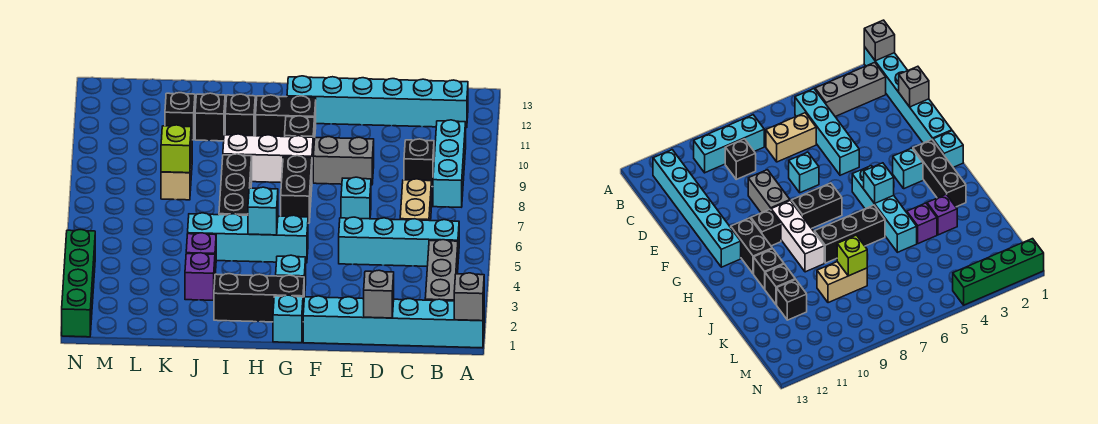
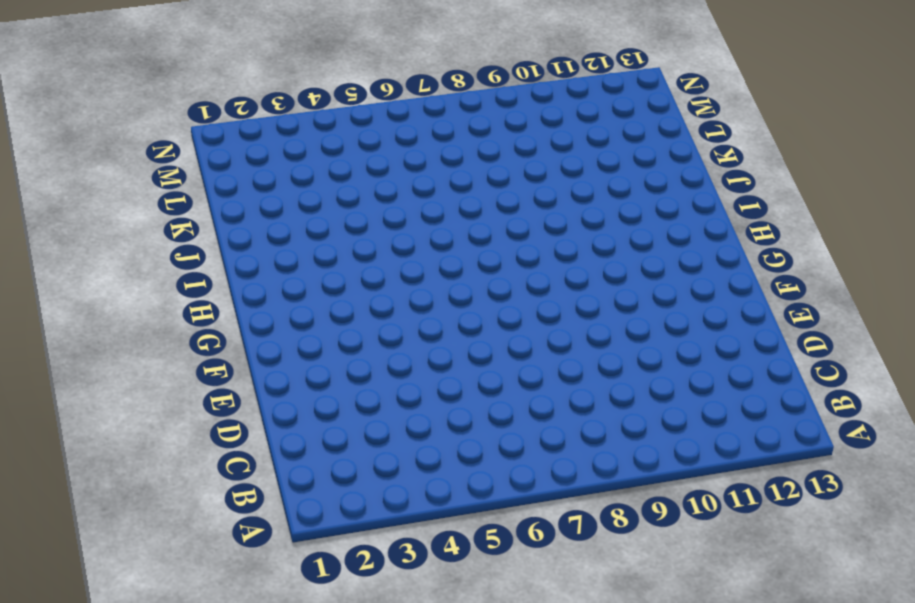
none -> cyan brick A1:F1 level 1
none -> grey brick B2:B4 level 1
none -> cyan brick B5:E5 level 1

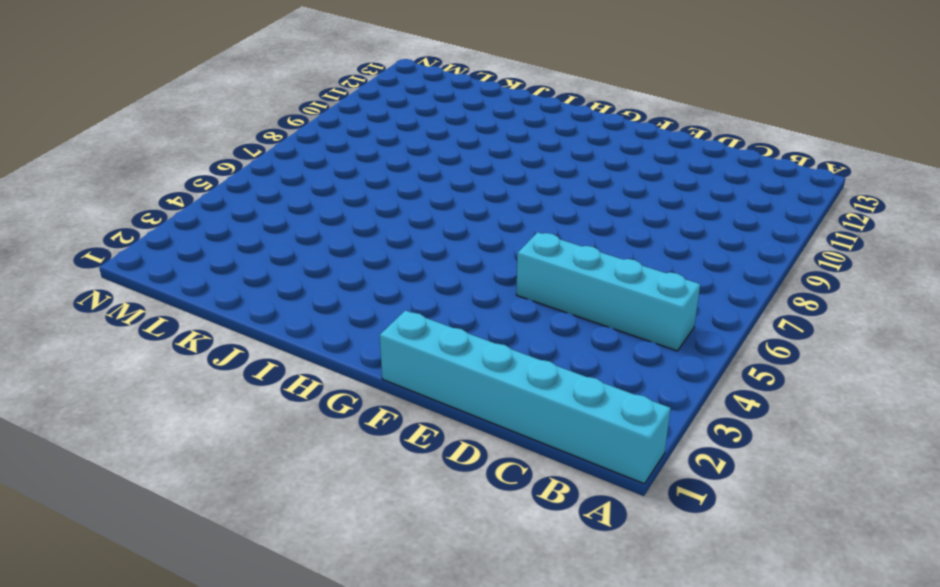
none -> grey brick B2:B4 level 1
none -> cyan brick B8:B10 level 1
none -> cyan brick B12:G12 level 1

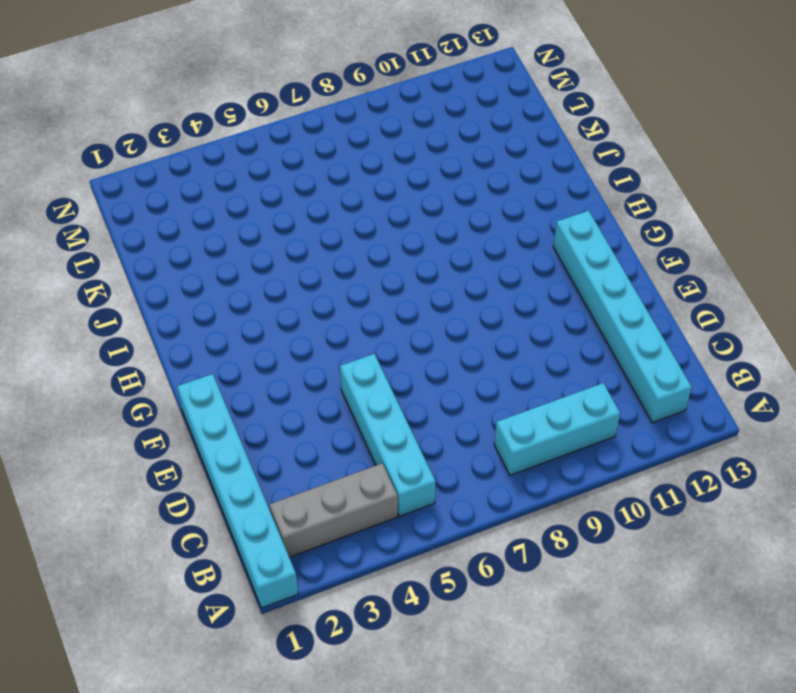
none -> tan brick C6:C7 level 1
none -> black brick C9 level 1
none -> cyan brick E7 level 1

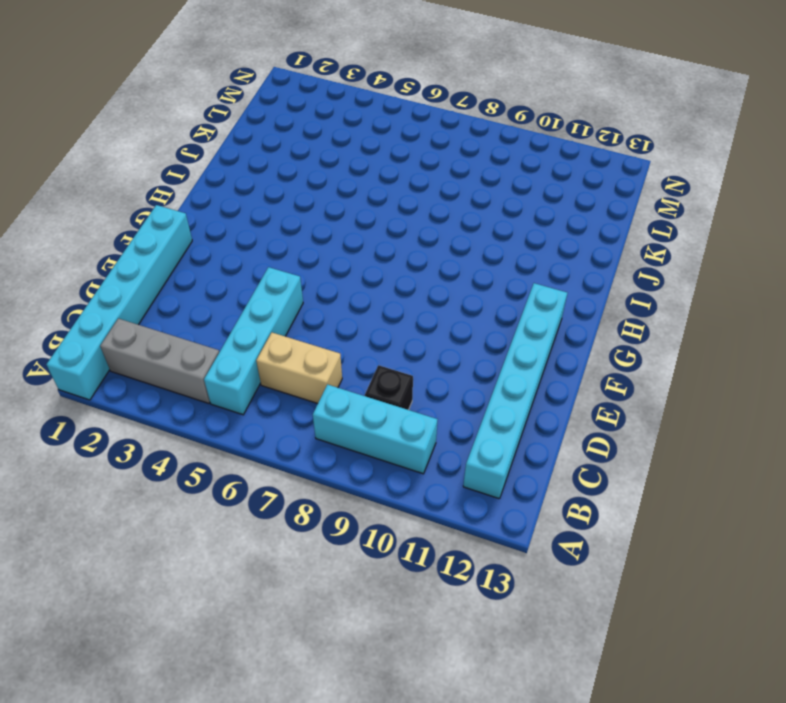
none -> cyan brick E7 level 1
none -> grey brick E9:F9 level 1
none -> cyan brick G1 level 1

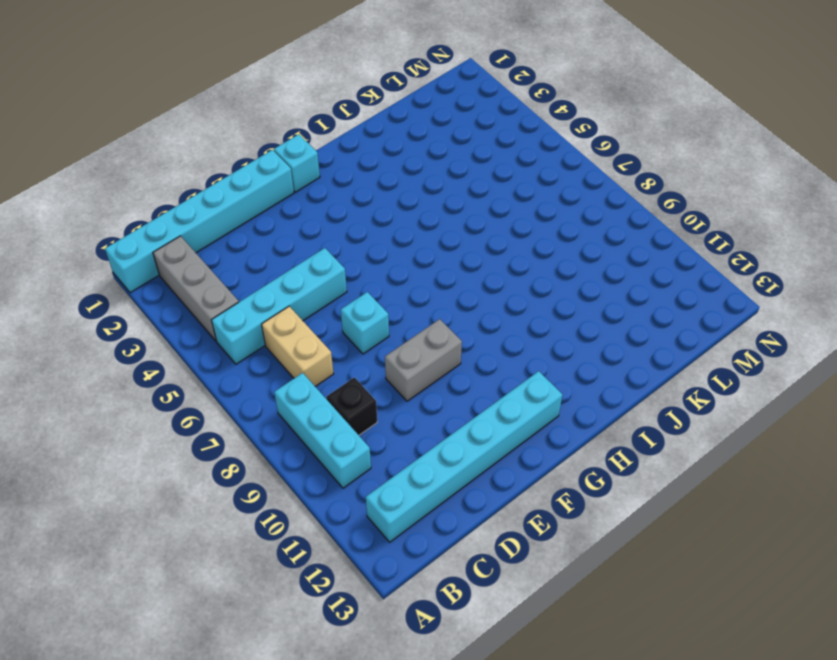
none -> black brick G2:I2 level 1
none -> cyan brick G3 level 1
none -> cyan brick G5:J5 level 1

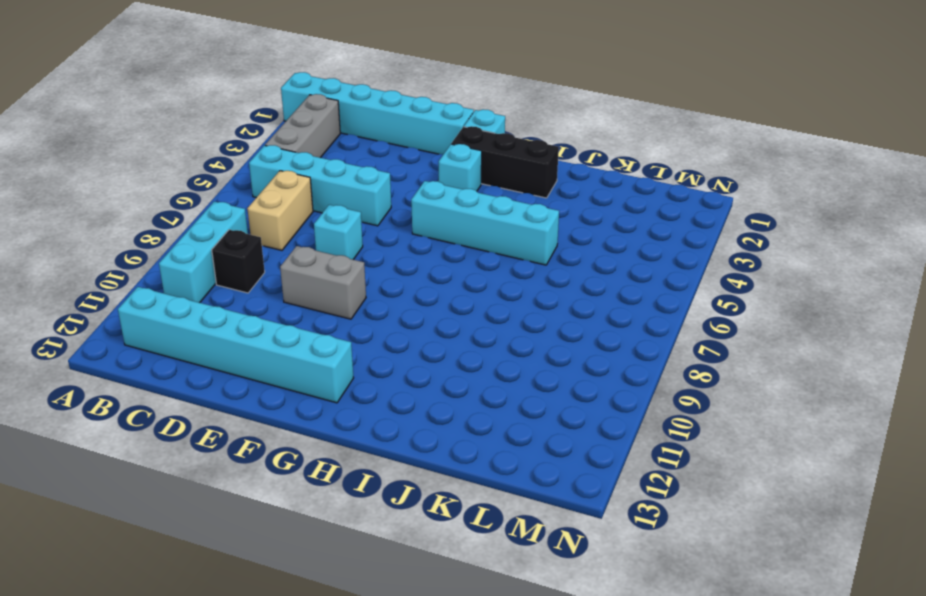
none -> black brick G7:G8 level 1
none -> white brick G9:I9 level 1
none -> black brick G10 level 1

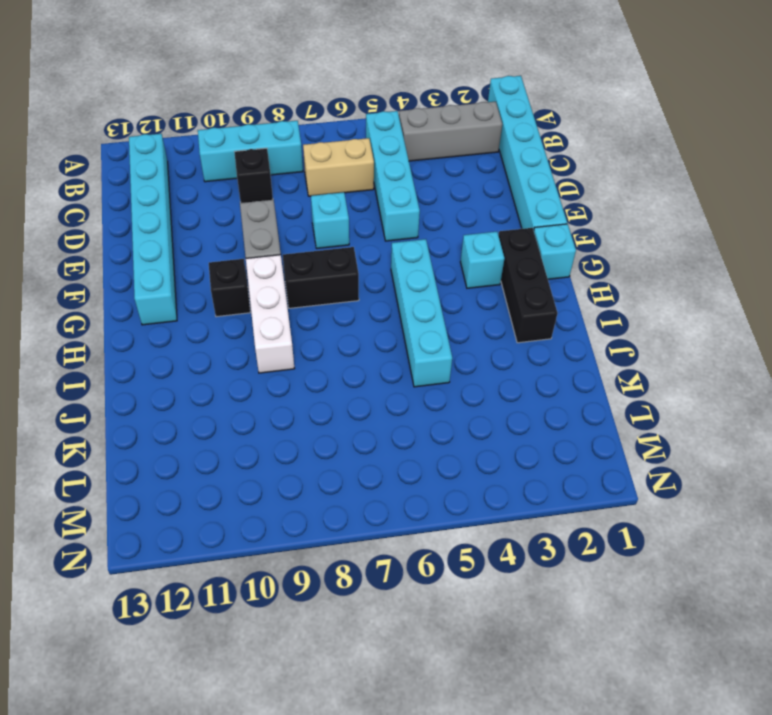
none -> black brick G11:H11 level 1
none -> black brick I6:I8 level 1
none -> black brick I11 level 1

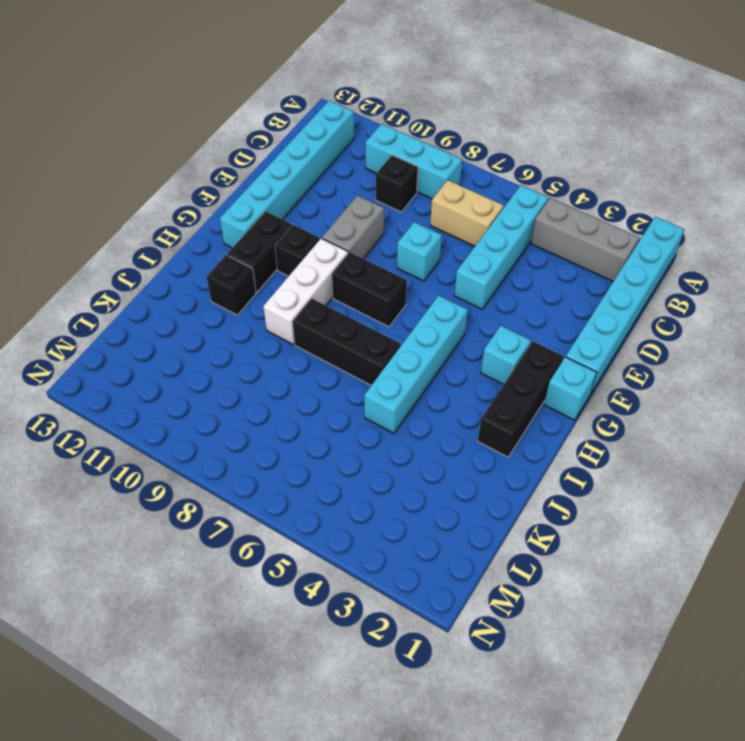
none -> purple brick J3 level 1
none -> purple brick J4 level 1
none -> black brick J11 level 1

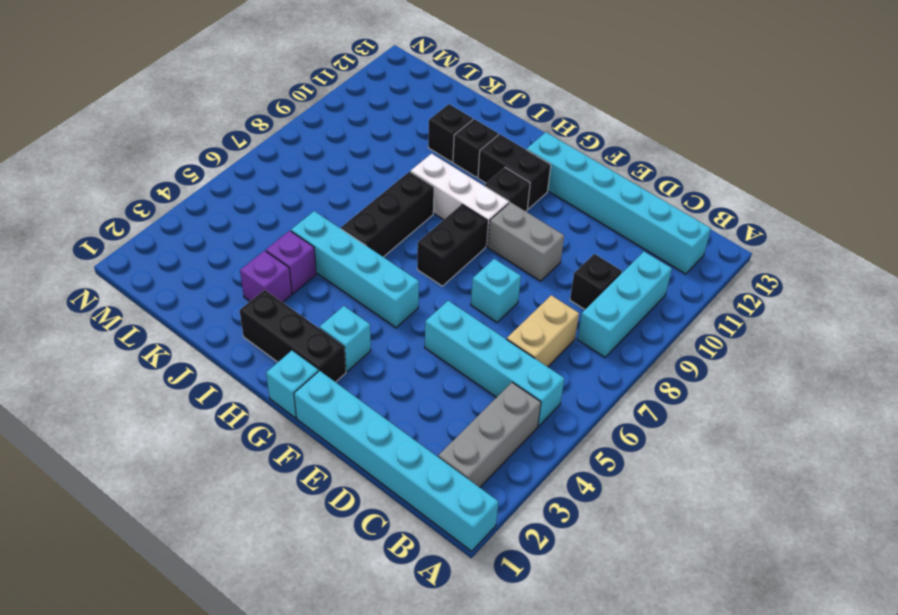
none -> tan brick K8:K9 level 1
none -> black brick K11 level 1
none -> green brick N1:N4 level 1

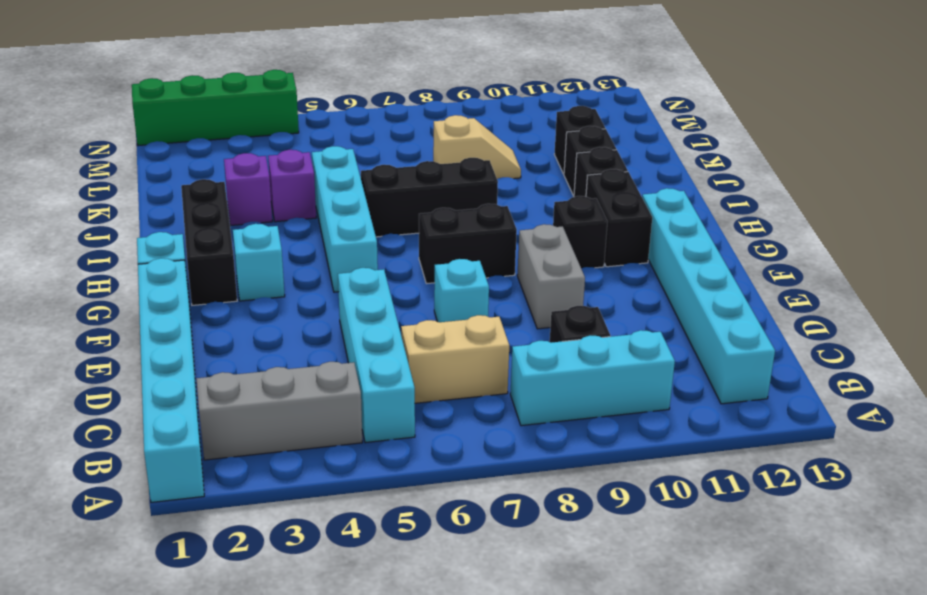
tan slope K8:K9 level 1 top 8 -> tan brick K8:K9 level 1
none -> white brick G9:I9 level 1
none -> grey brick A1 level 2
none -> grey brick D1 level 2

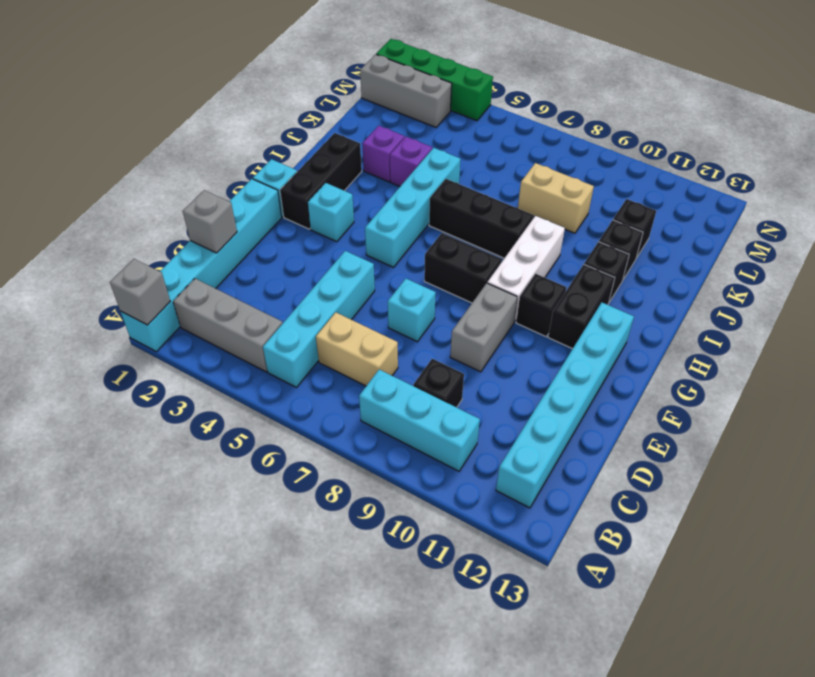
grey brick M1:M3 level 1 -> none
none -> cyan brick H5 level 2
none -> lime brick K8 level 2

